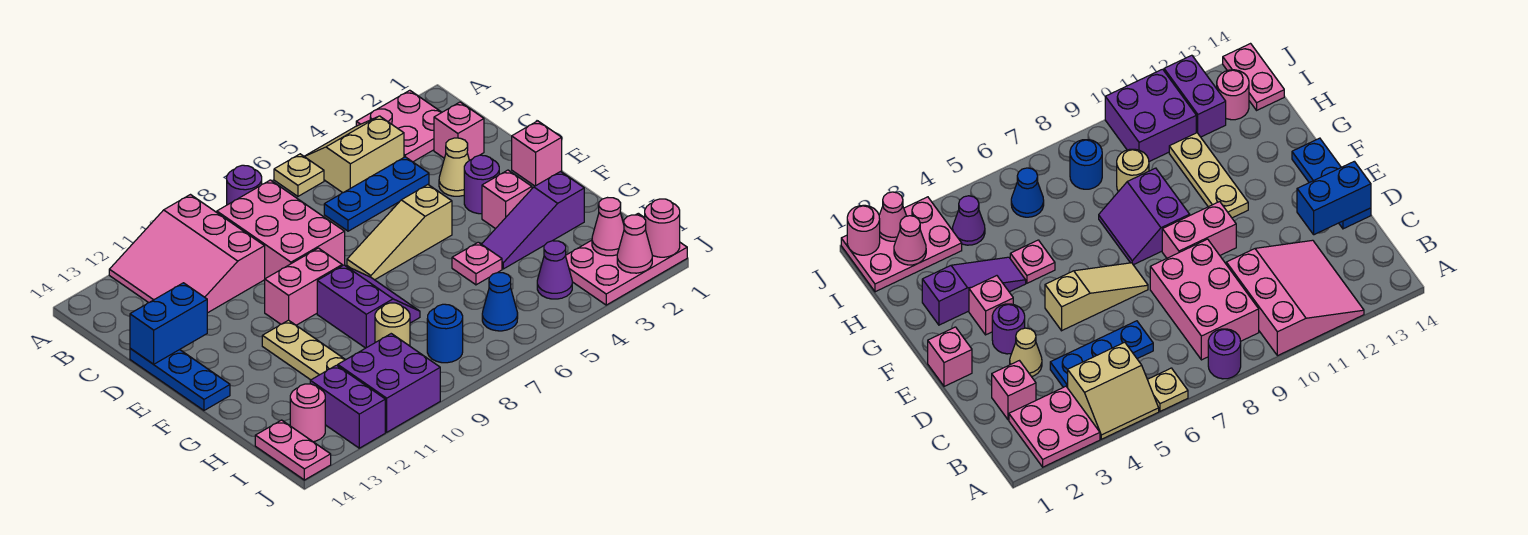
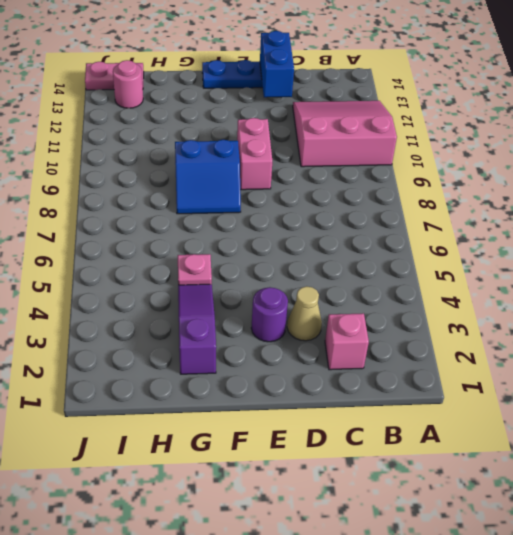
blue slope F8:G9 level 1 top 9 -> purple slope F8:G9 level 1 top 9
none -> pink plate A2:B3 level 1
none -> tan slope A4:B5 level 1 top B
none -> tan plate A6 level 1
none -> purple round brick A8 level 1

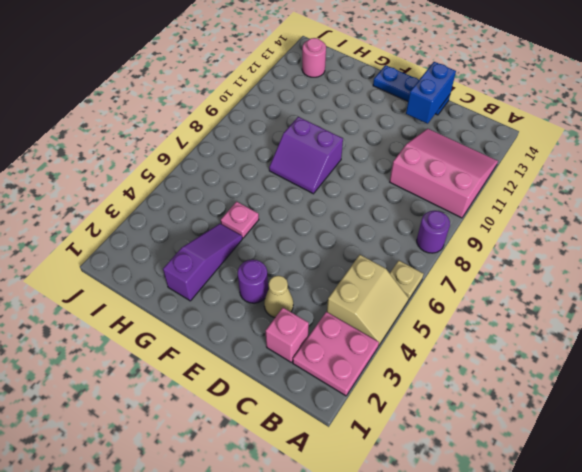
none -> pink brick B8:D9 level 1
none -> blue plate C4:C6 level 1
none -> pink brick E1 level 1
none -> tan slope E5:E7 level 1 top 5

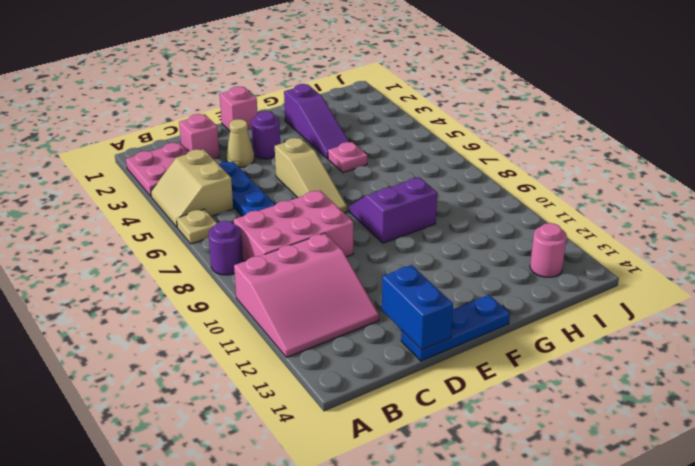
none -> pink brick E9:E10 level 1
none -> pink brick F3 level 1
none -> tan plate F11:H11 level 1
none -> tan round brick H9 level 1

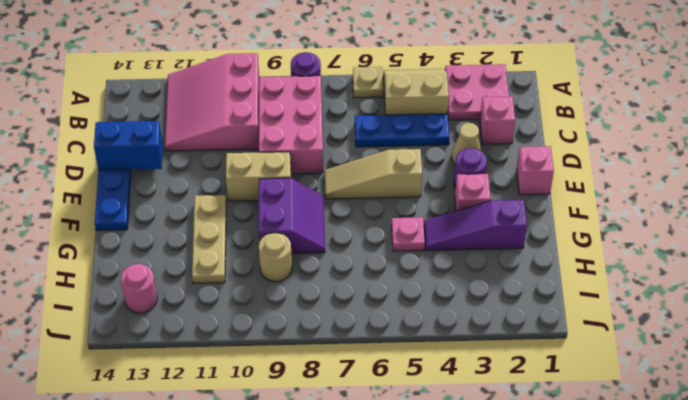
tan brick E9:E10 level 1 -> pink brick E9:E10 level 1
none -> pink plate I1:J3 level 1
none -> purple cone I4 level 1
none -> blue cone I6 level 1
none -> blue round brick I8 level 1

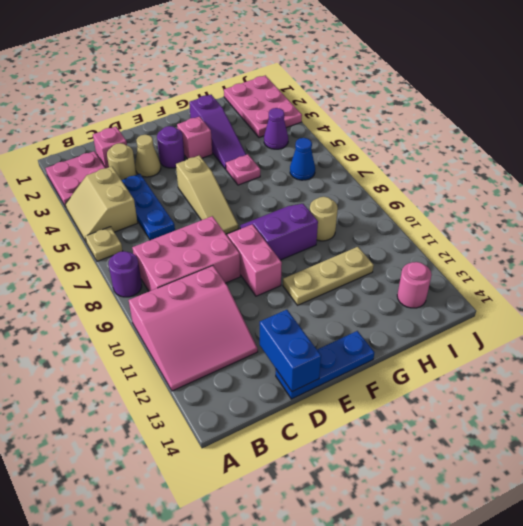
tan round brick C3 level 1 -> none
none -> pink brick E1 level 1
none -> blue round brick I8 level 1
none -> purple brick I10:J11 level 1
none -> purple brick I12:J12 level 1

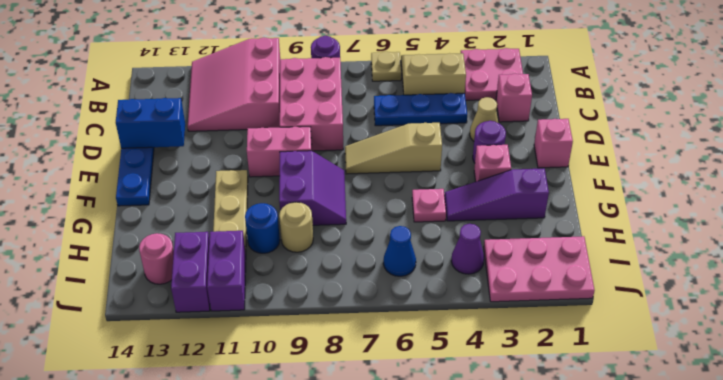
blue round brick H10 level 1 -> blue round brick I8 level 1
purple brick I11:J11 level 1 -> purple brick I10:J11 level 1
none -> pink plate I14:J14 level 1
none -> pink cone I2 level 2
none -> pink round brick J1 level 2
none -> pink cone J2 level 2

